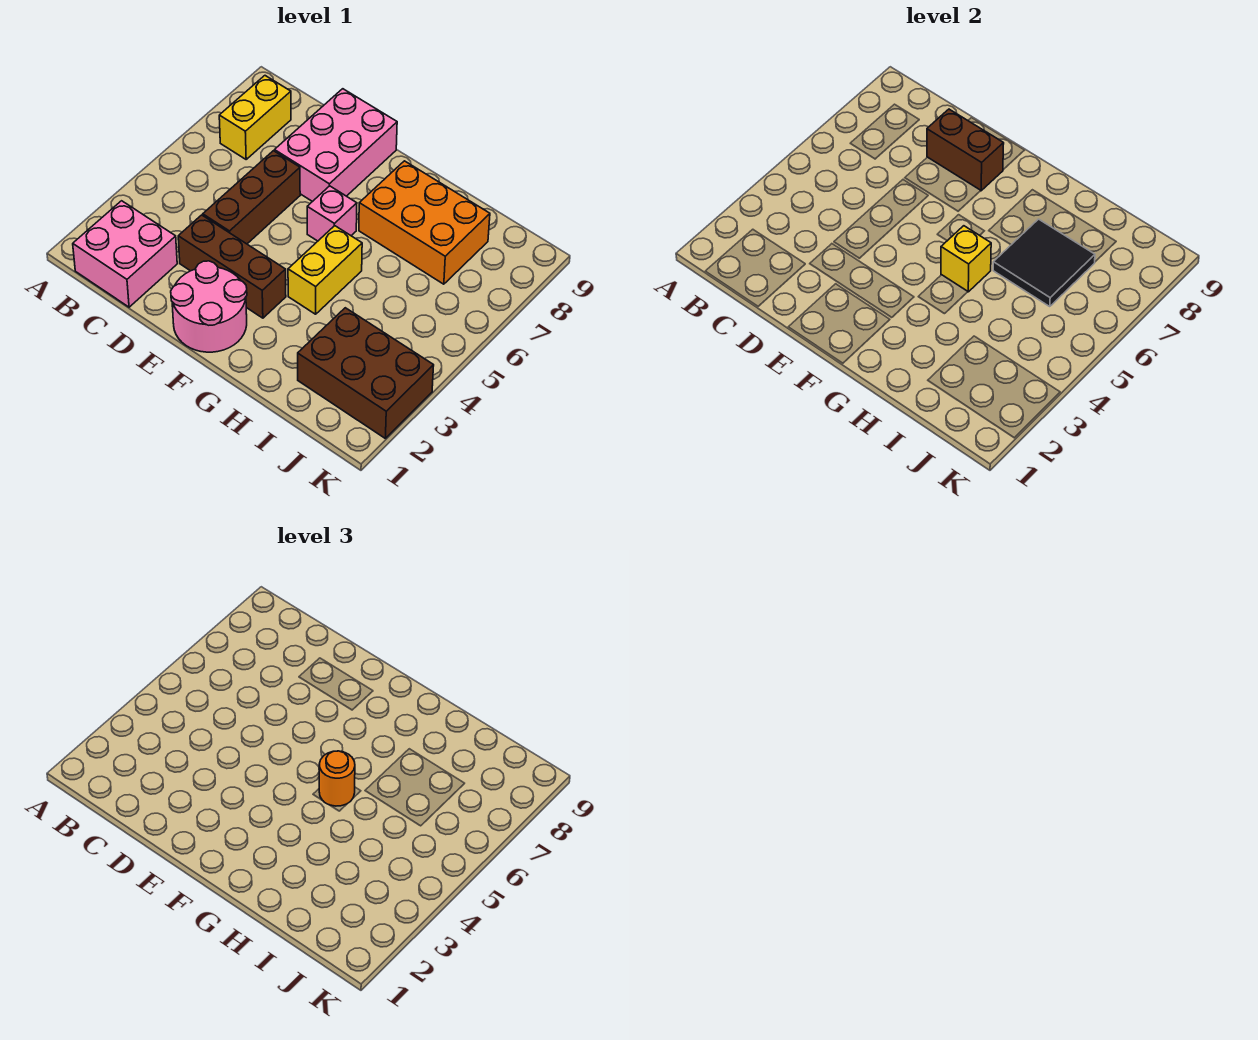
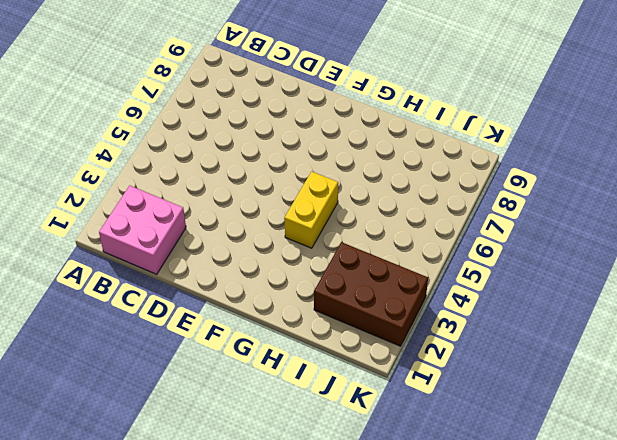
none -> yellow brick B7:B8 level 1
none -> brown brick D3:F3 level 1
none -> brown brick D4:D6 level 1

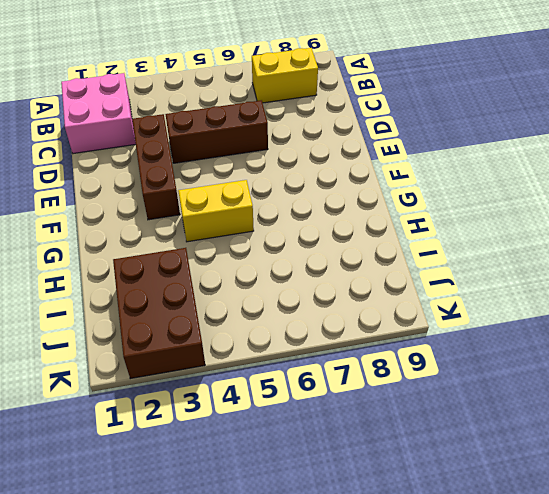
none -> pink brick D7:E9 level 1
none -> pink round brick E1:F2 level 1
none -> pink brick F6 level 1

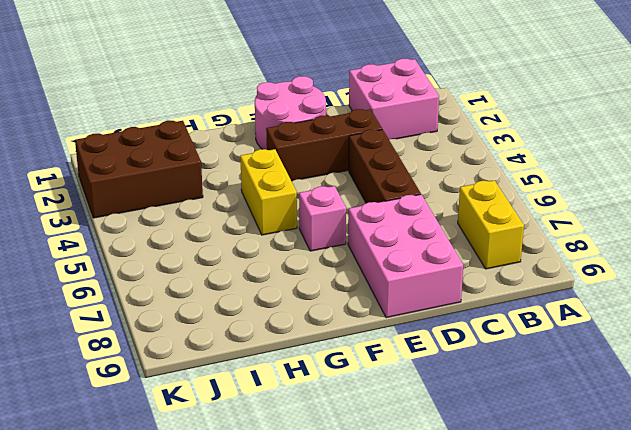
none -> orange brick G7:I8 level 1
none -> brown brick D8:E8 level 2
none -> yellow brick G5 level 2

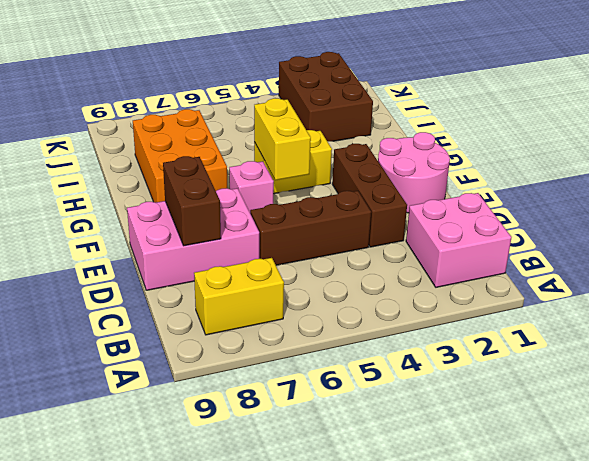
yellow brick F5:G5 level 2 -> yellow brick G5 level 2
none -> black tile H6:I7 level 2
none -> orange round brick G5 level 3

